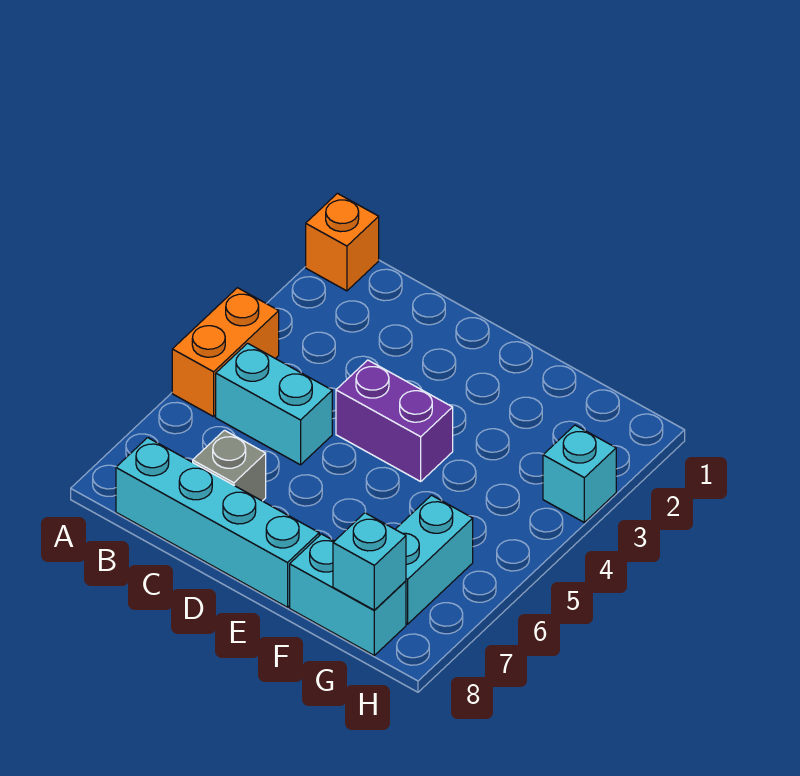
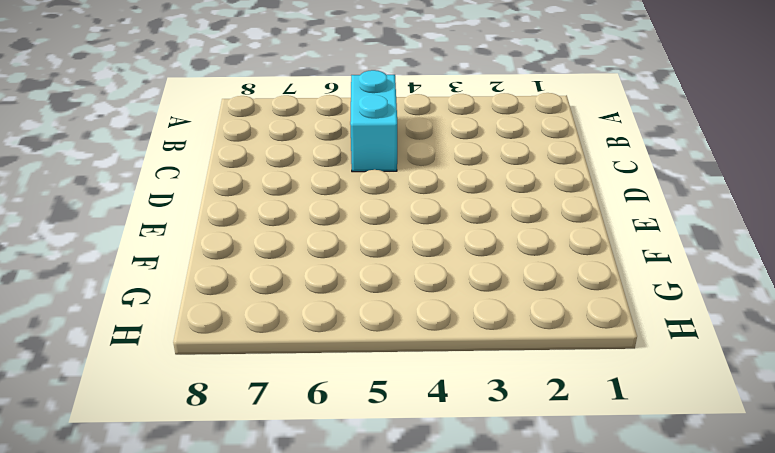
none -> orange brick A1 level 1
none -> orange brick A4:A5 level 1

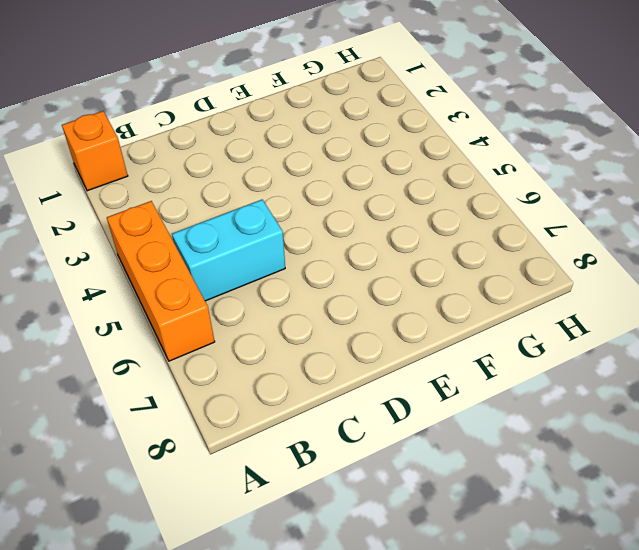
orange brick A4:A6 level 1 -> orange brick A4:A5 level 1
none -> cyan brick B8:E8 level 1
none -> grey brick C7 level 1

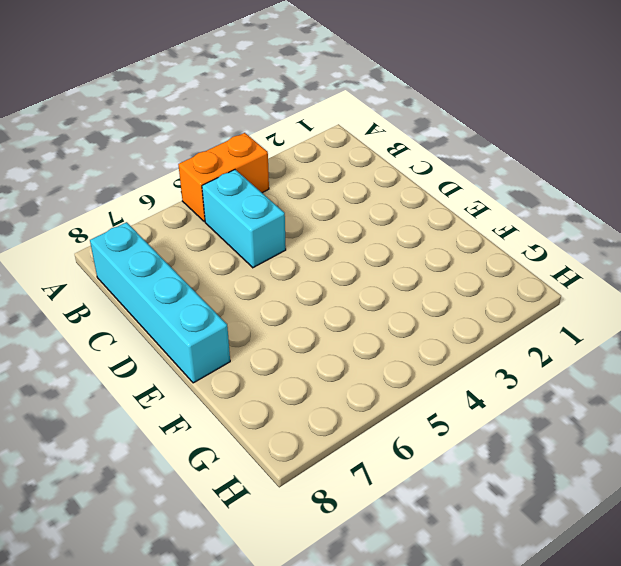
none -> orange brick A1 level 1
none -> grey brick C7 level 1

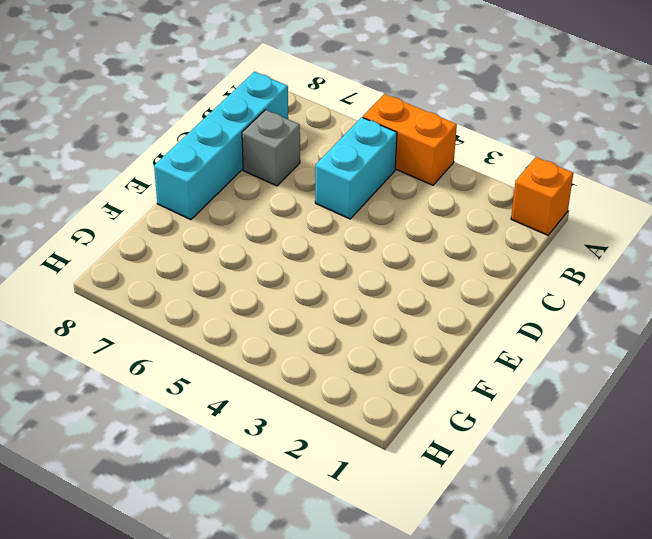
none -> purple brick D4:E4 level 1
none -> cyan brick F8:G8 level 1

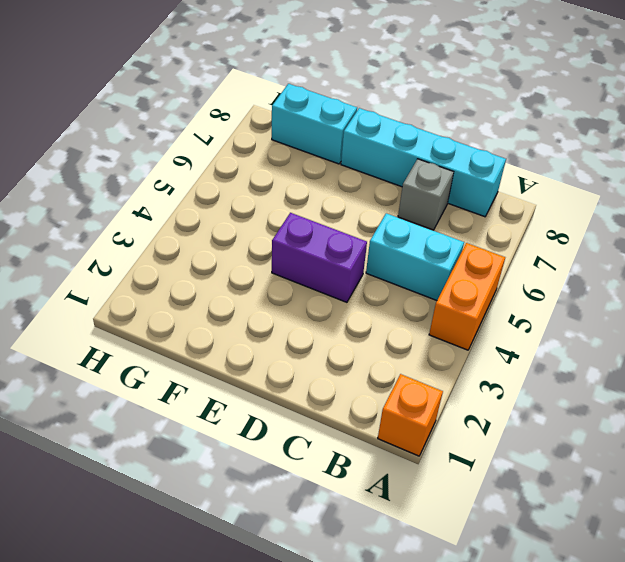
none -> cyan brick G6:G7 level 1
none -> cyan brick H3 level 1

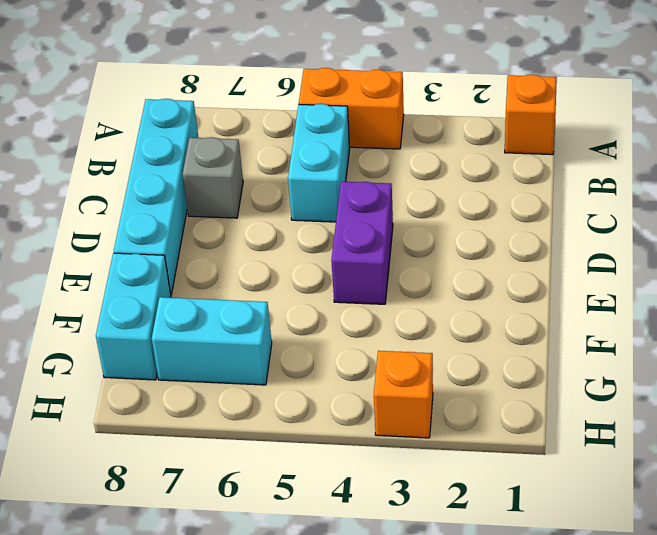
orange brick H3 level 1 -> cyan brick H3 level 1
none -> cyan brick G8 level 2

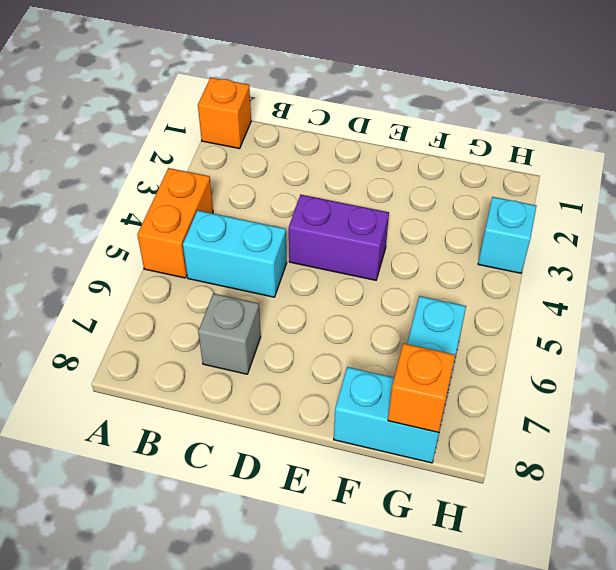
orange brick G8 level 2 -> cyan brick G8 level 2
none -> cyan brick B8:E8 level 1

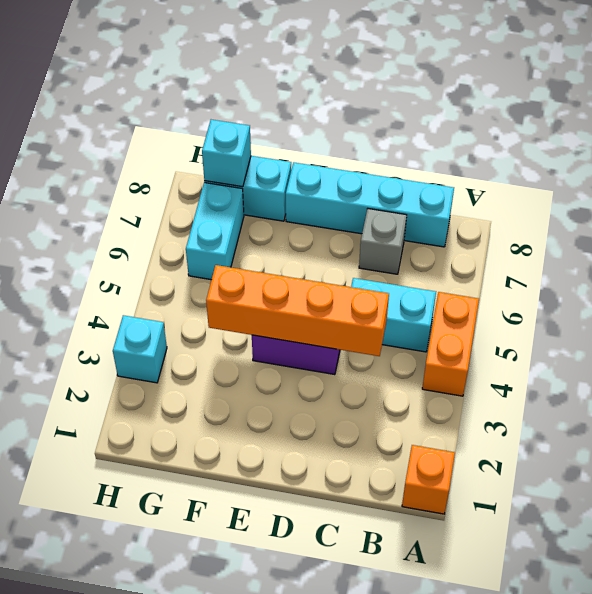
orange brick C4:F4 level 2 -> none

